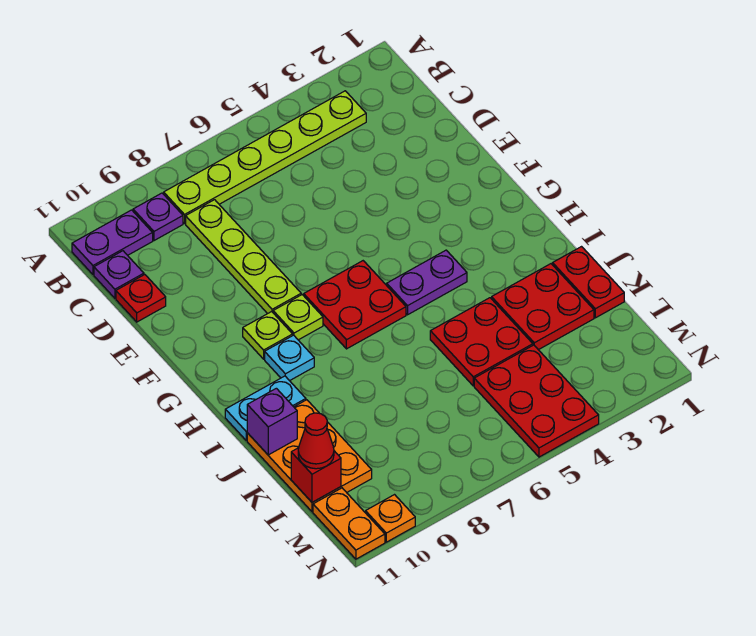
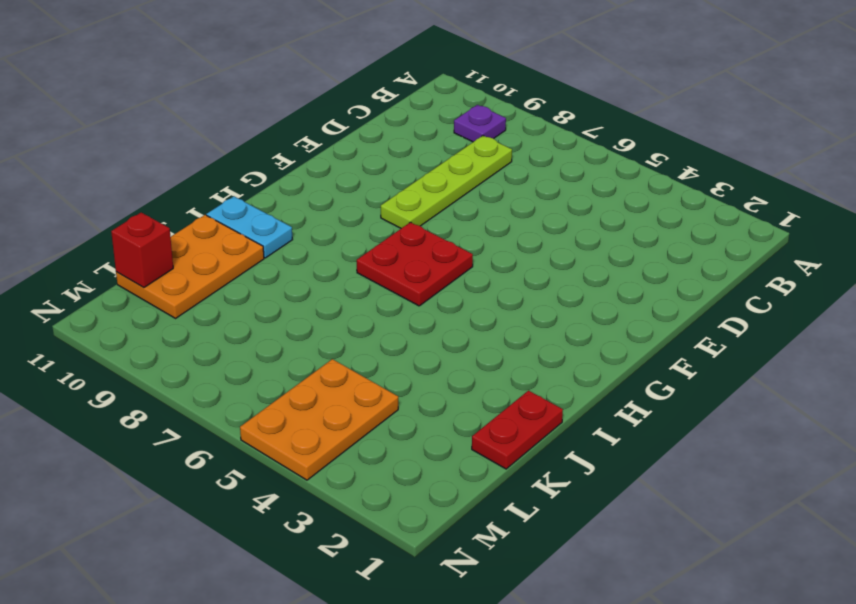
orange plate L4:N5 level 1 -> red plate L4:N5 level 1
none -> lime plate B3:B8 level 1
none -> purple plate B10:B11 level 1
none -> purple plate C11 level 1

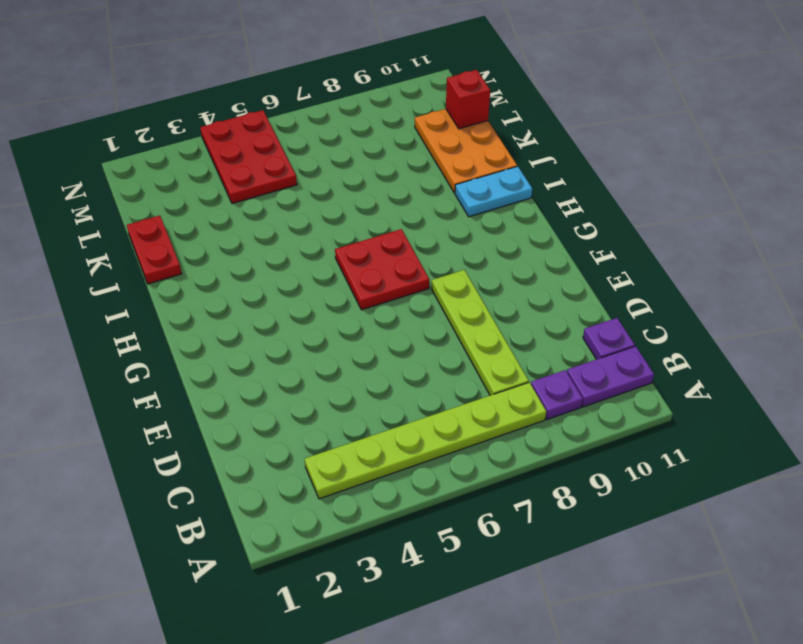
none -> red plate D11 level 1
none -> lime plate G8 level 1
none -> lime plate G9 level 1

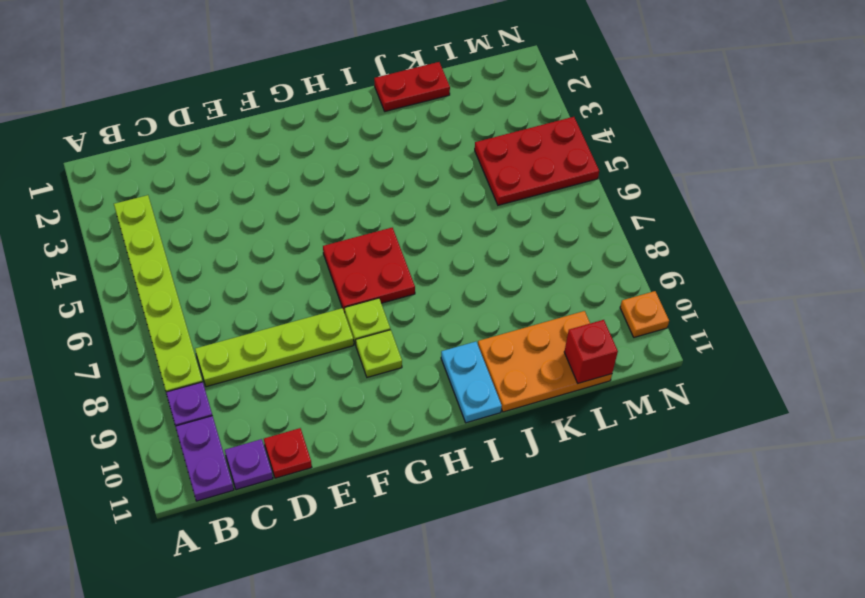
none -> purple plate H4:H5 level 1
none -> cyan plate H9 level 1
none -> red plate J2:K3 level 1

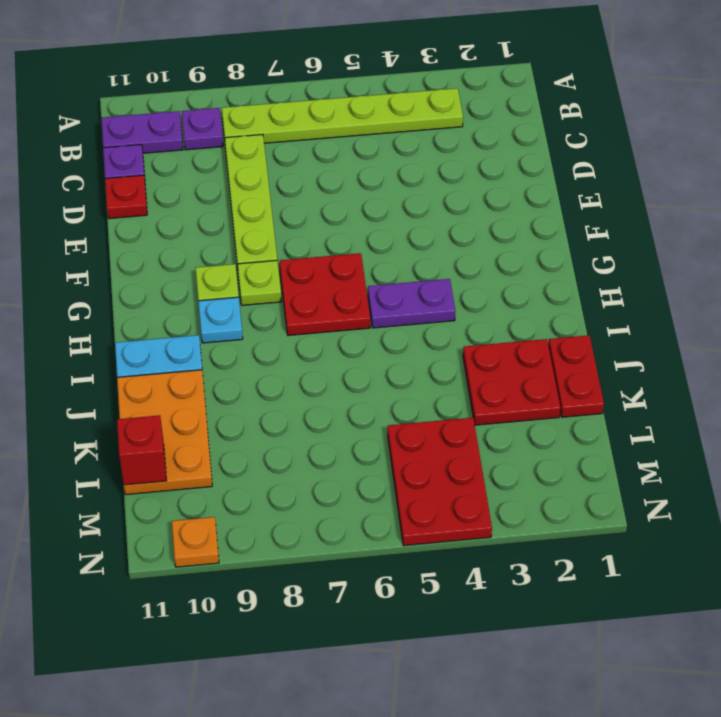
none -> red plate J4:K5 level 1
none -> orange plate M11:N11 level 1
none -> purple brick J11 level 2

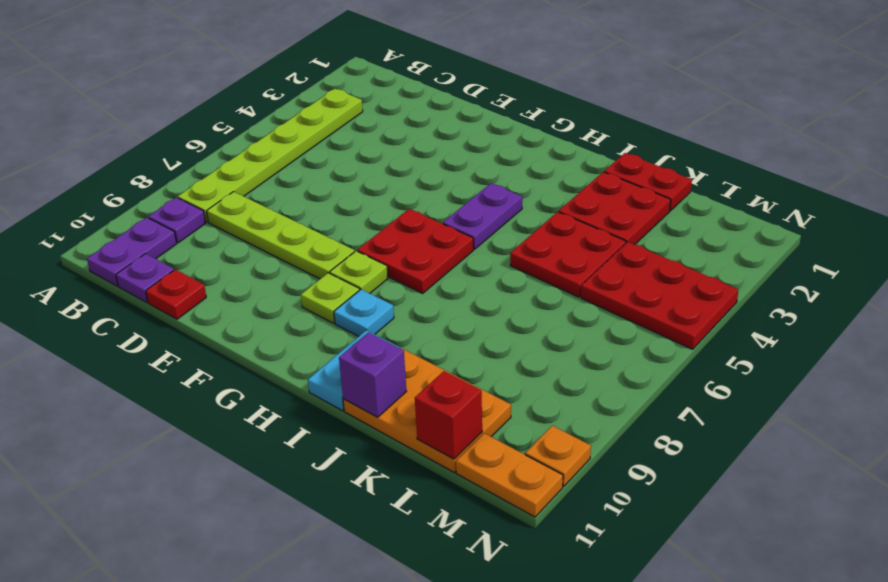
none -> red cone L11 level 3

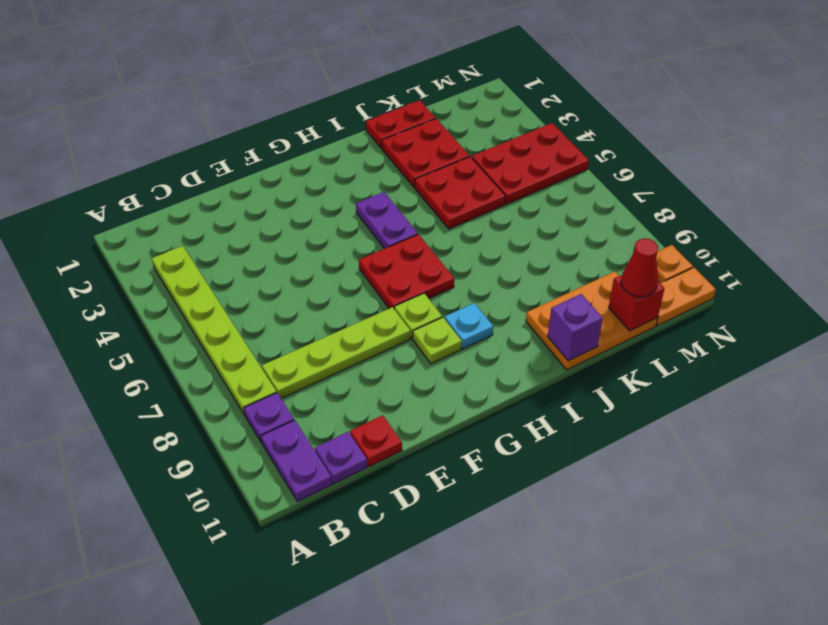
none -> cyan plate I10:I11 level 1

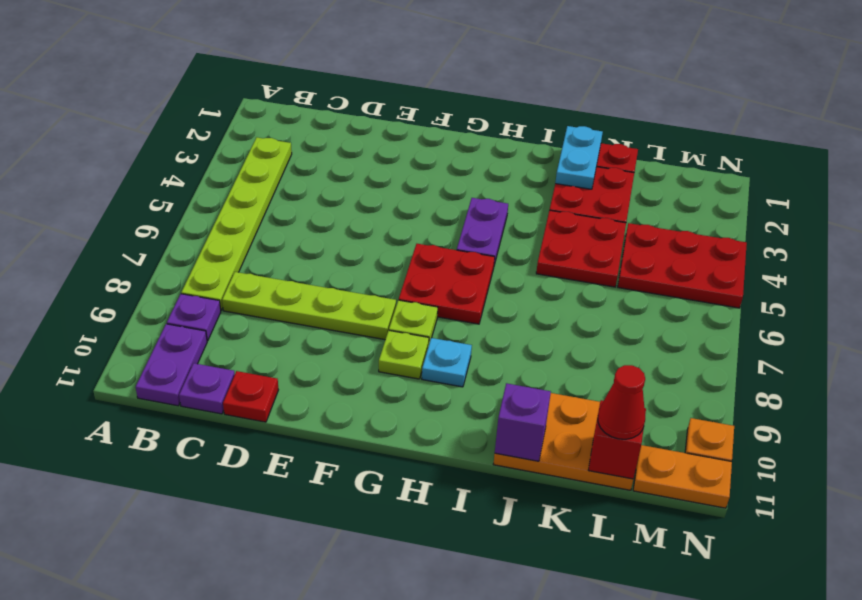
cyan plate J1:J2 level 2 -> cyan plate I10:I11 level 1

